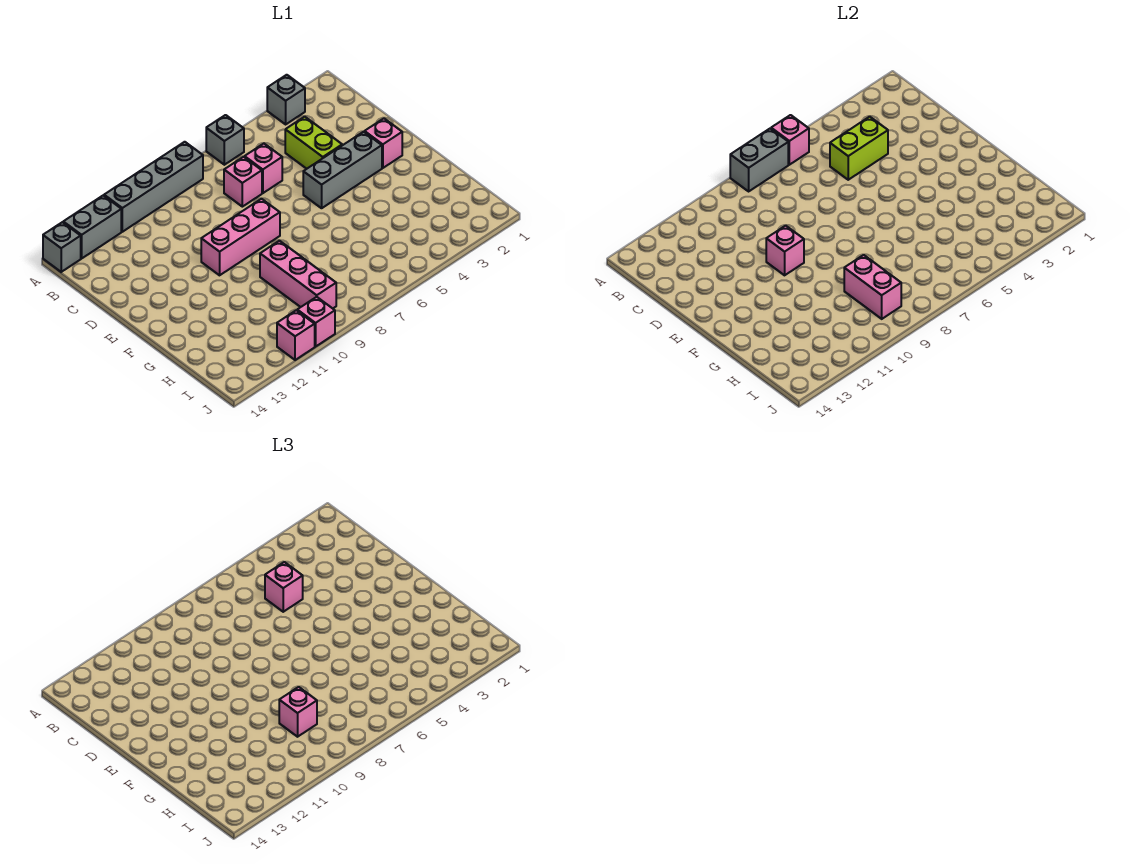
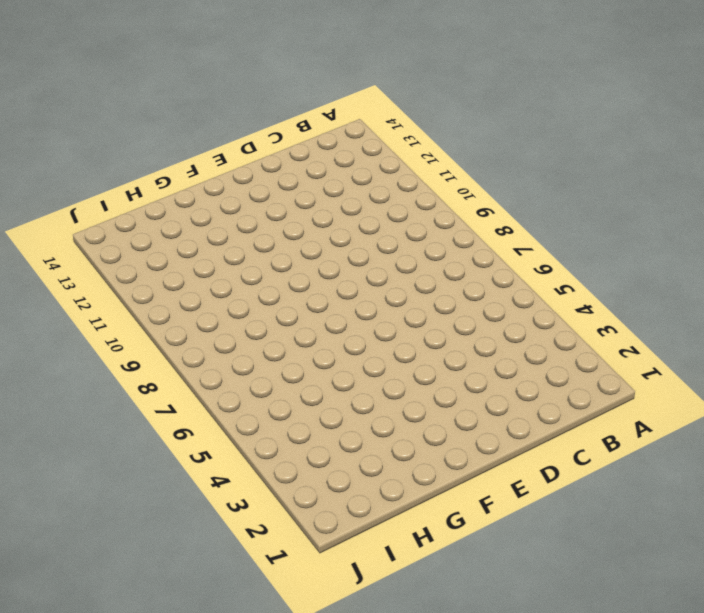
none -> grey brick A3 level 1
none -> grey brick A6 level 1
none -> grey brick A8:A11 level 1

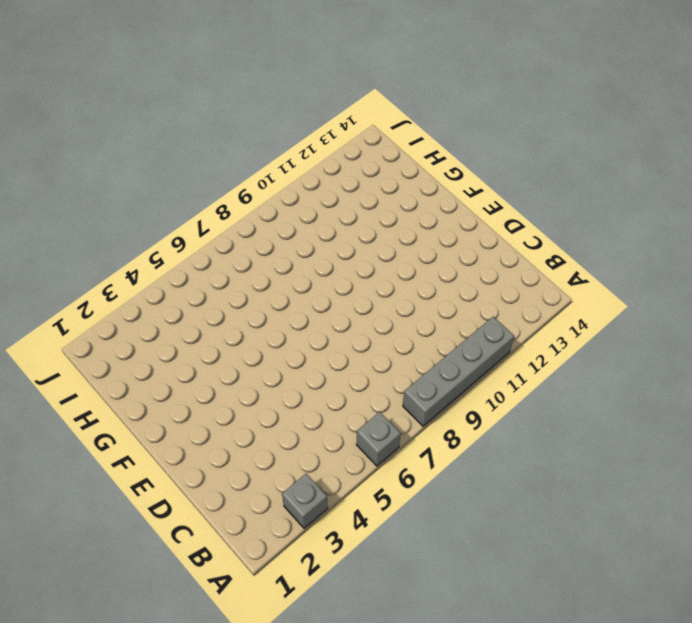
none -> grey brick A12:A13 level 1
none -> grey brick A14 level 1
none -> lime brick C4:D4 level 1

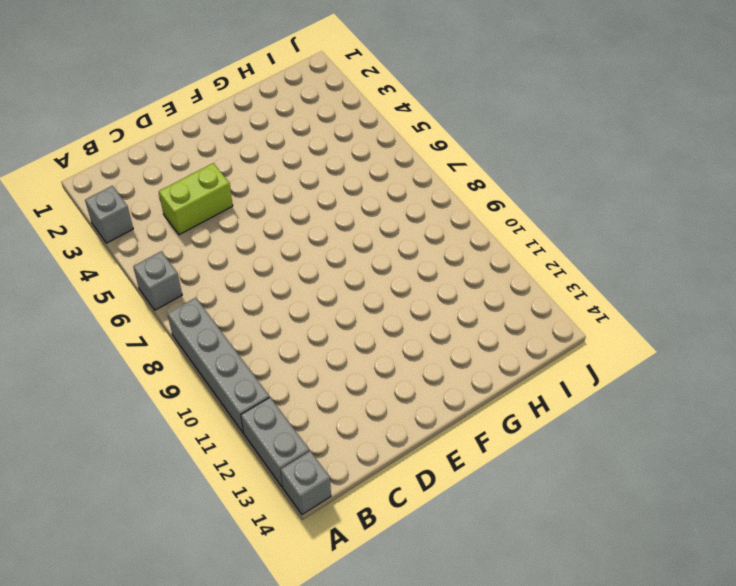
none -> pink brick C6 level 1
none -> pink brick C7 level 1
none -> pink brick E2 level 1

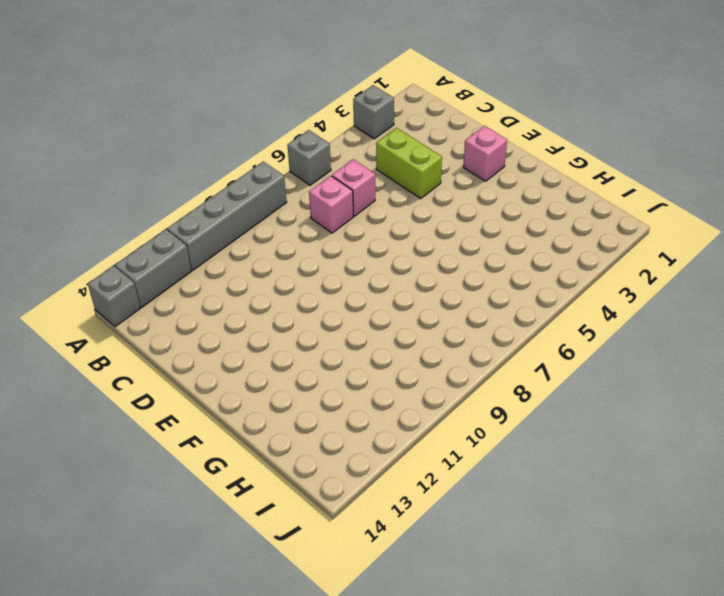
none -> grey brick E3:E5 level 1
none -> pink brick E8:E10 level 1
none -> pink brick G9:I9 level 1

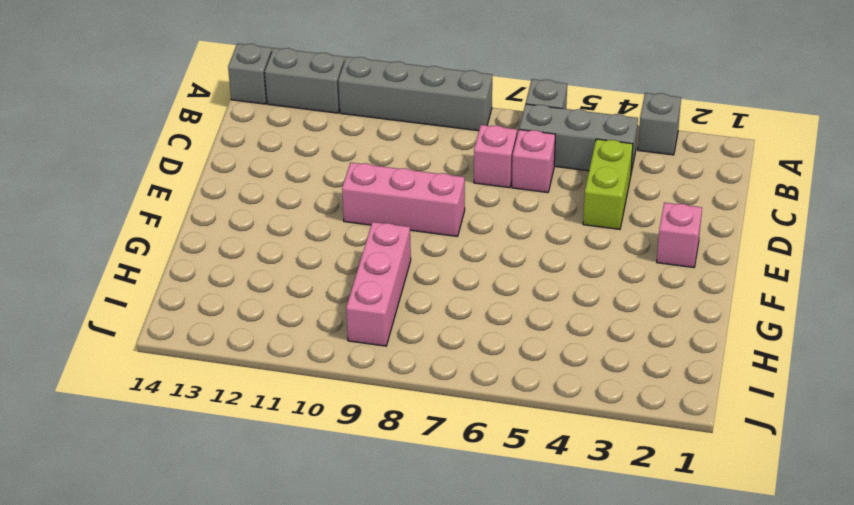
grey brick B4:B6 level 1 -> grey brick E3:E5 level 1
none -> pink brick J10 level 1
none -> pink brick J11 level 1
none -> pink brick A6 level 2

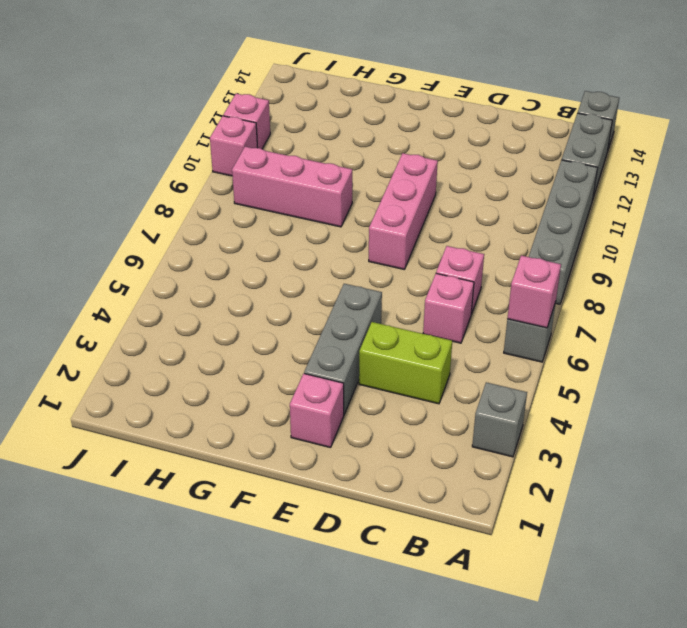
none -> grey brick A7:A8 level 2
none -> lime brick C4:C5 level 2
none -> pink brick E10 level 2

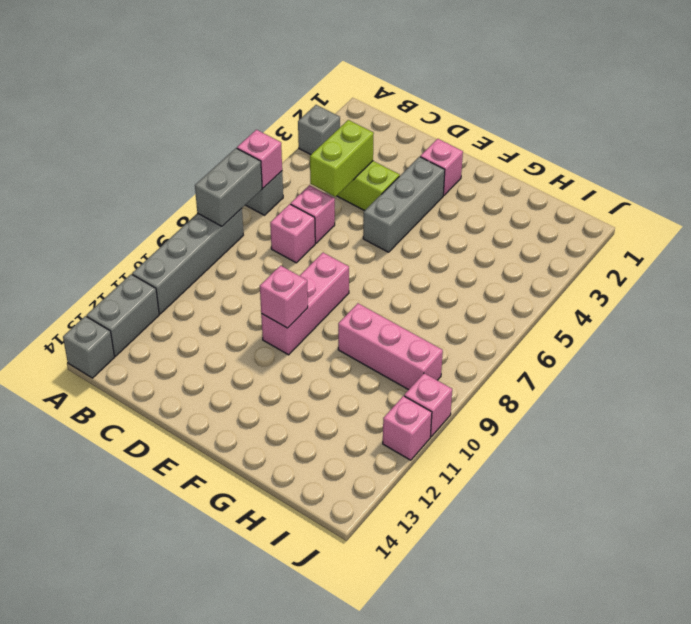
none -> pink brick H9:I9 level 2
none -> pink brick C5 level 3
none -> pink brick H9 level 3

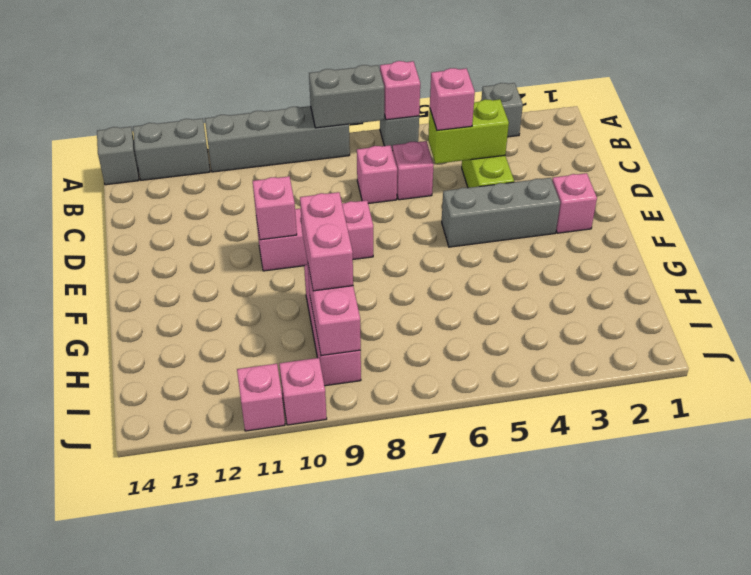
pink brick G9:H9 level 3 -> pink brick H9 level 3

